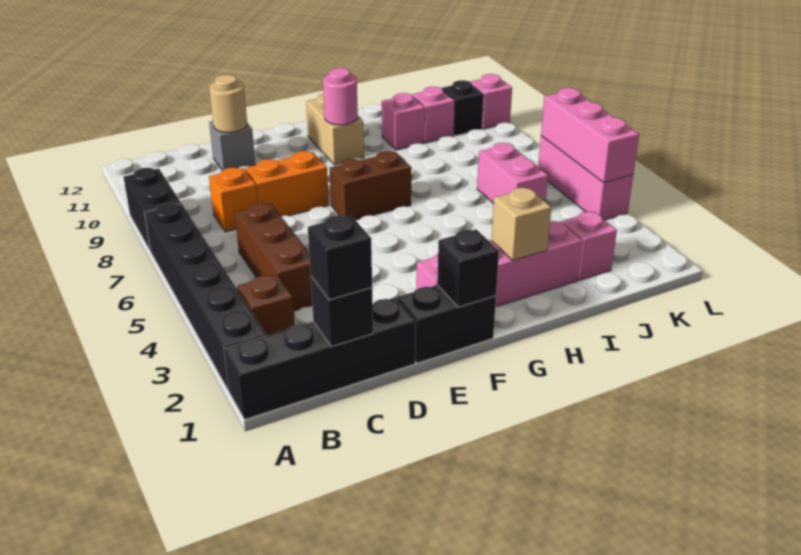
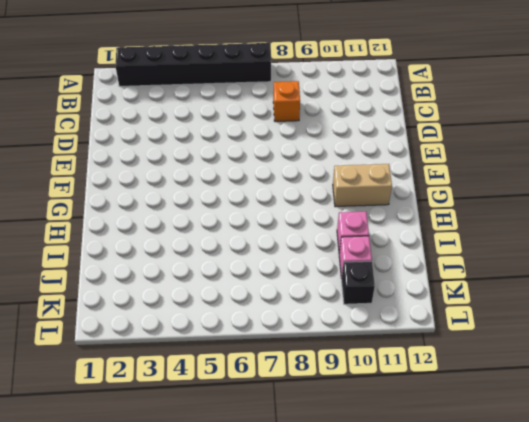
none -> black brick A1:D1 level 1
none -> black brick A8:A9 level 1
none -> brown brick B3 level 1

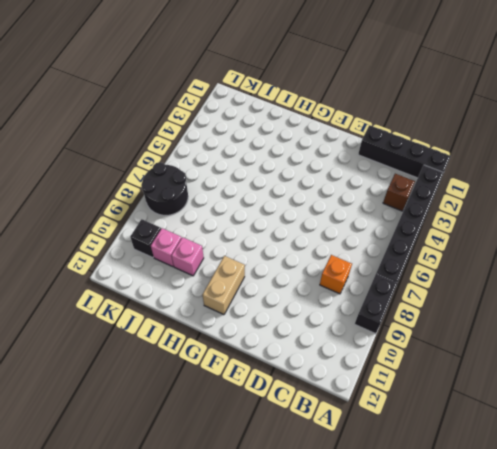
black round brick K7:L8 level 1 -> none
none -> brown brick C4:C6 level 1
none -> orange brick D8:E8 level 1
none -> grey brick D11 level 1

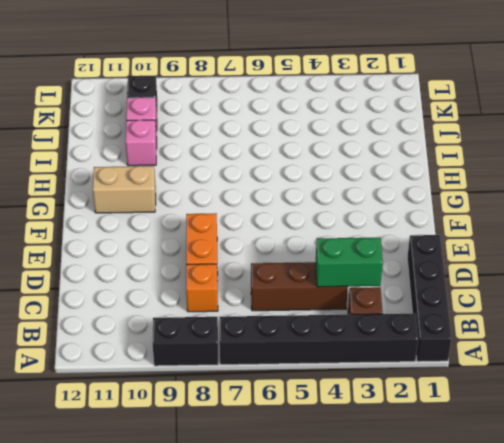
green brick C3:C4 level 2 -> none
none -> grey brick D11 level 1
none -> black brick E1:F1 level 1
none -> pink brick F2:I2 level 1

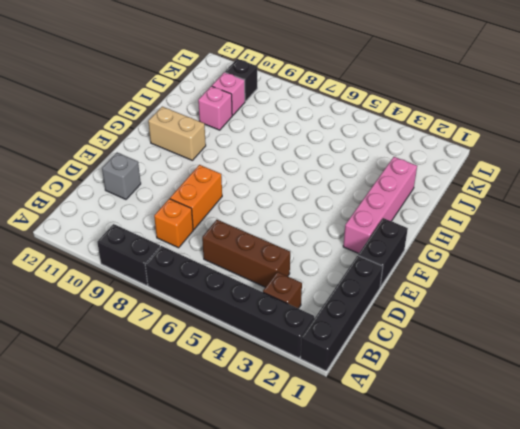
none -> brown brick F7:G7 level 1
none -> pink brick J2 level 1
none -> pink brick J5:J6 level 1

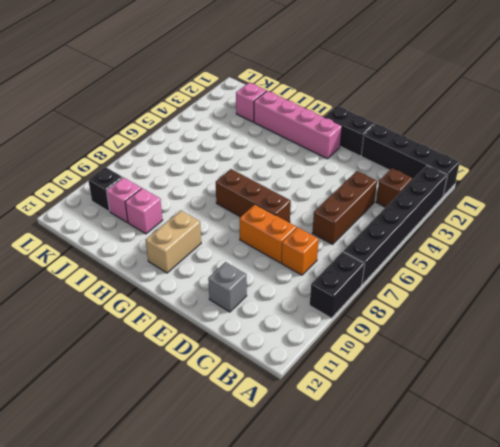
brown brick E7:G7 level 1 -> brown brick F7:G7 level 1
none -> pink brick J5:J6 level 1
none -> pink brick L4:L6 level 1
none -> pink brick L10 level 1

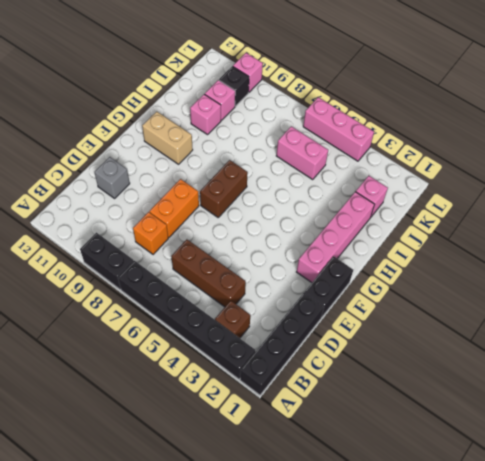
none -> black brick C1 level 2
none -> tan round brick D11 level 2
none -> black brick F1 level 2

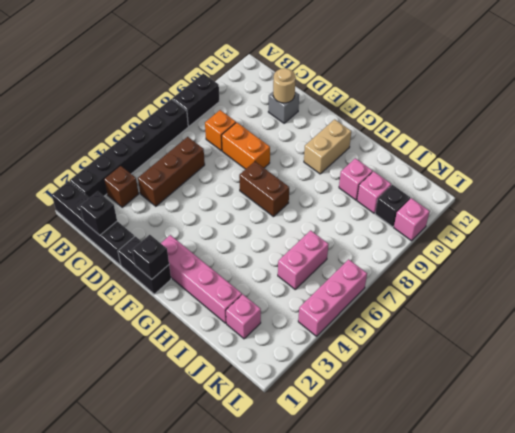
none -> pink round brick G10 level 2
none -> tan brick H2 level 2
none -> pink brick L4:L6 level 2

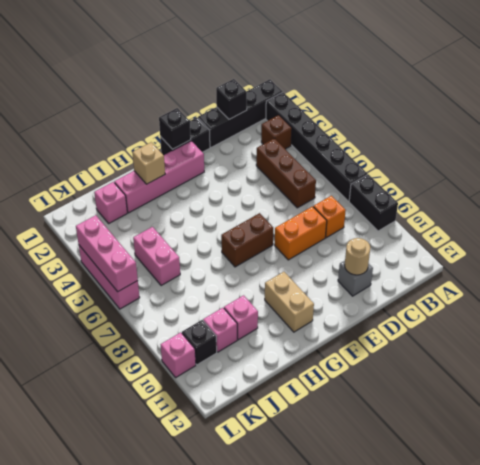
none -> pink round brick G10 level 2
none -> black brick C1 level 3

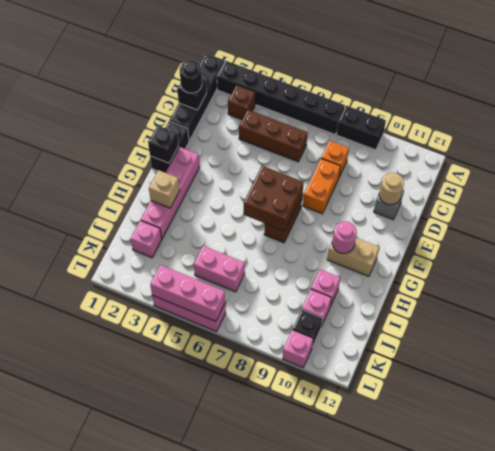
black round brick C1 level 3 -> black brick C1 level 3
brown brick F6:G7 level 2 -> none

